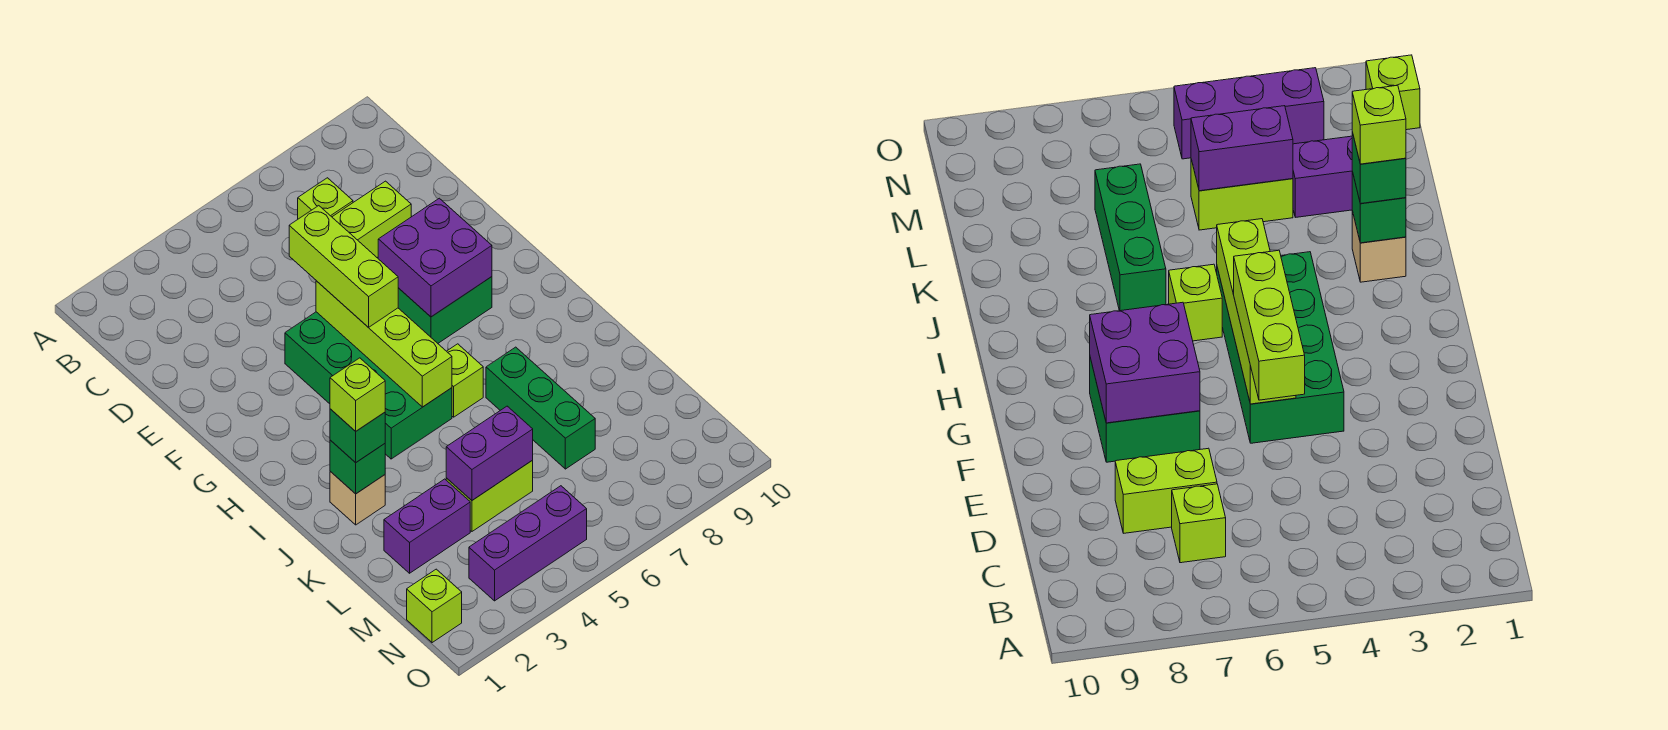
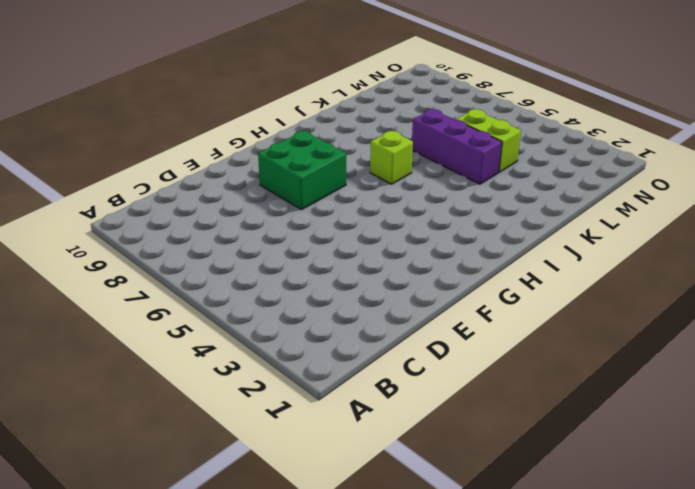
purple brick K4:K6 level 1 -> purple brick N3:N5 level 1
none -> lime brick C7 level 1
none -> lime brick D7:D8 level 1
none -> green brick F4:I5 level 1

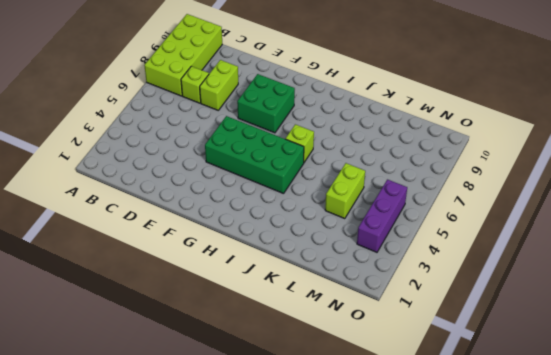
lime brick A7:B10 level 1 -> none
none -> tan brick J2 level 1
none -> green brick J7:L7 level 1
none -> purple brick L2:L3 level 1

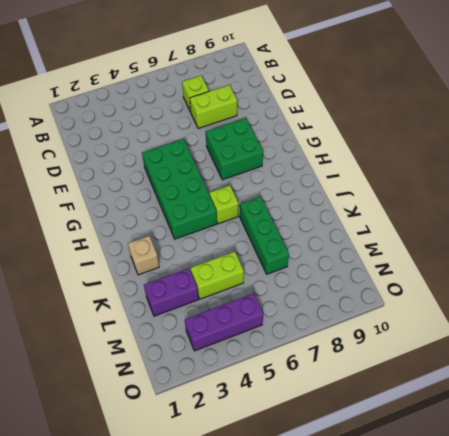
none -> lime brick N1 level 1
none -> lime brick F5:I5 level 2
none -> purple brick F7:G8 level 2

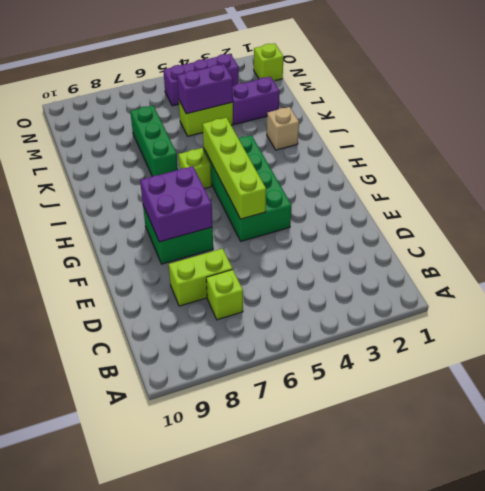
none -> green brick J2 level 2
none -> lime brick E5:G5 level 3
none -> green brick J2 level 3

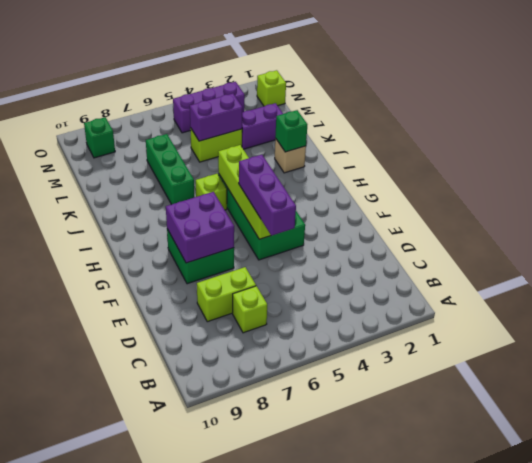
purple brick E5:G5 level 3 -> lime brick E5:G5 level 3
green brick N9 level 1 -> green brick J2 level 3
none -> lime brick J2 level 4

